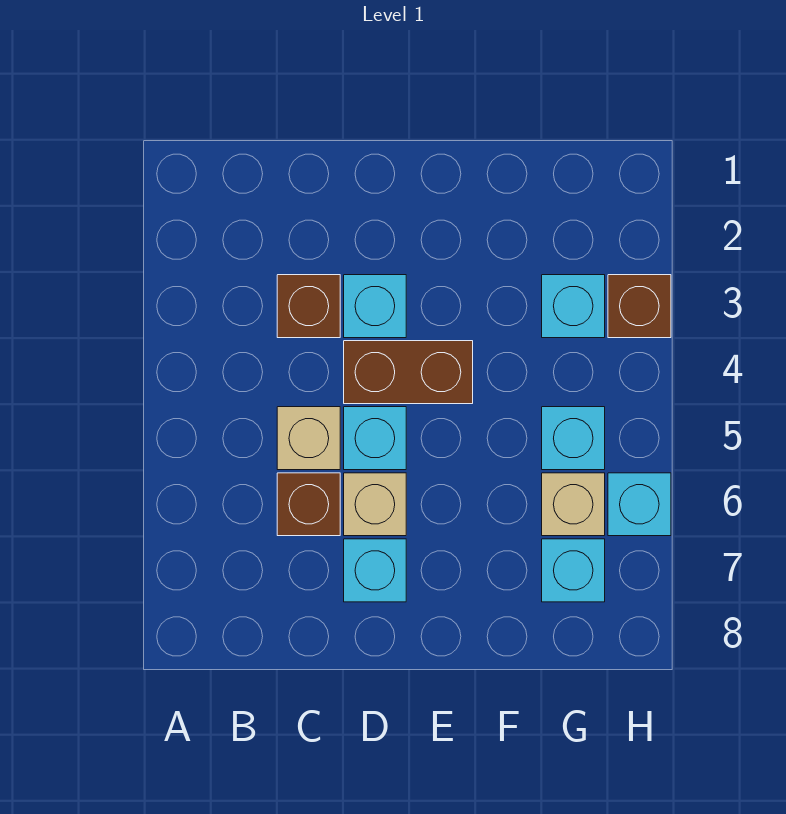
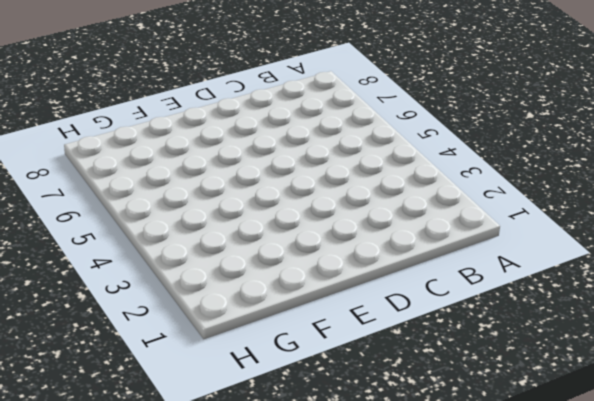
none -> brown brick C3 level 1
none -> tan brick C5 level 1
none -> brown brick C6 level 1

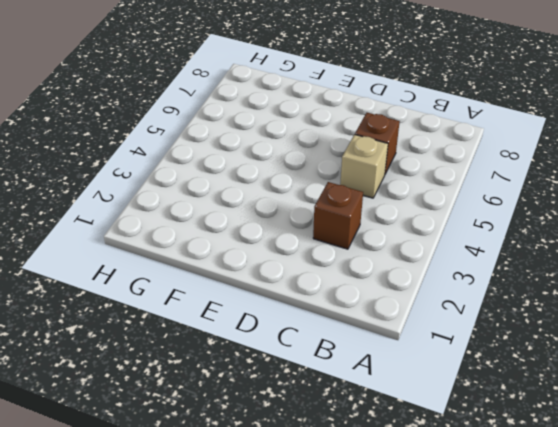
none -> cyan brick D3 level 1
none -> brown brick D4:E4 level 1
none -> cyan brick D5 level 1

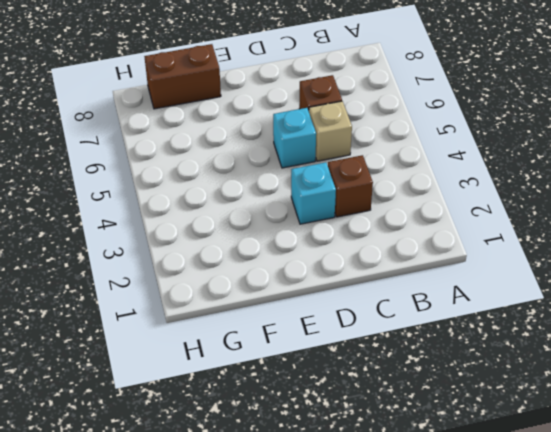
brown brick F8:G8 level 1 -> brown brick D4:E4 level 1
none -> tan brick D6 level 1
none -> cyan brick D7 level 1
none -> cyan brick G3 level 1

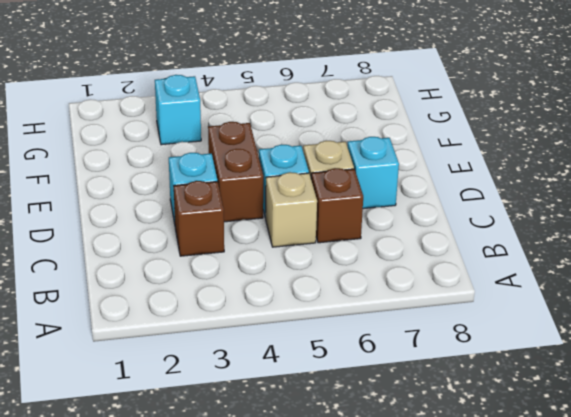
none -> cyan brick G5 level 1
none -> tan brick G6 level 1
none -> cyan brick G7 level 1

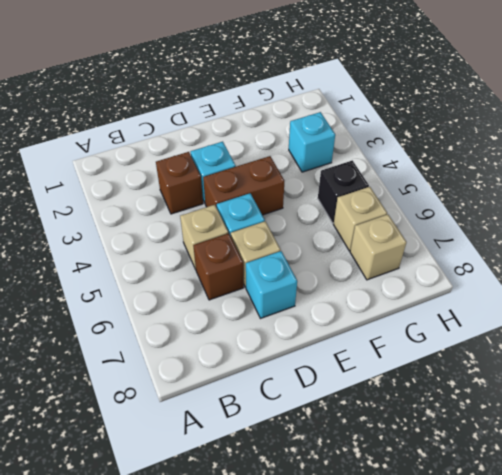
black brick G5 level 1 -> cyan brick G5 level 1
tan brick G7 level 1 -> cyan brick G7 level 1
none -> brown brick H3 level 1
none -> cyan brick H6 level 1

